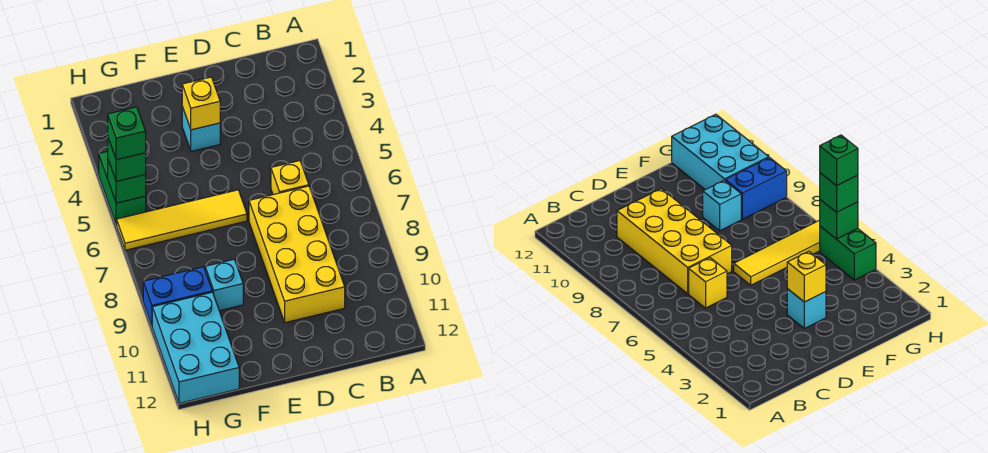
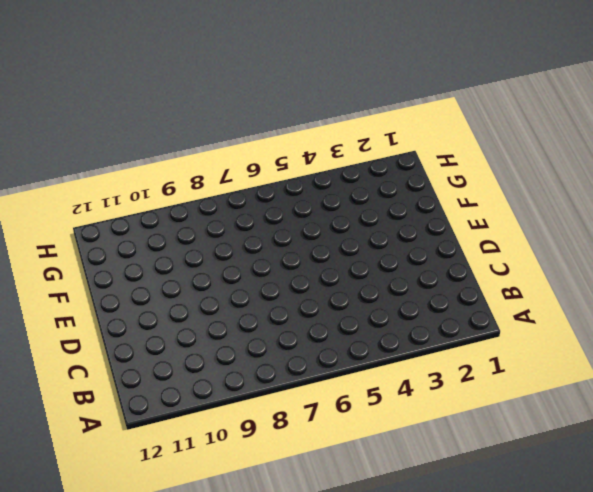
none -> yellow brick C6 level 1
none -> yellow brick C7:D10 level 1
none -> cyan brick E3 level 1

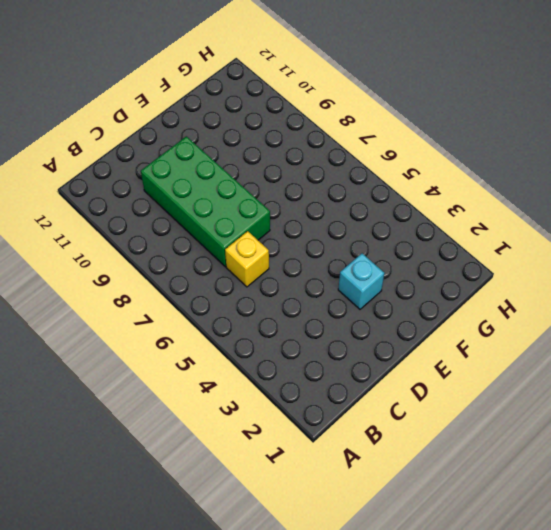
green brick C7:D10 level 1 -> yellow brick C7:D10 level 1
none -> yellow tile E6:H6 level 1
none -> cyan brick F9 level 1
none -> blue brick G9:H9 level 1

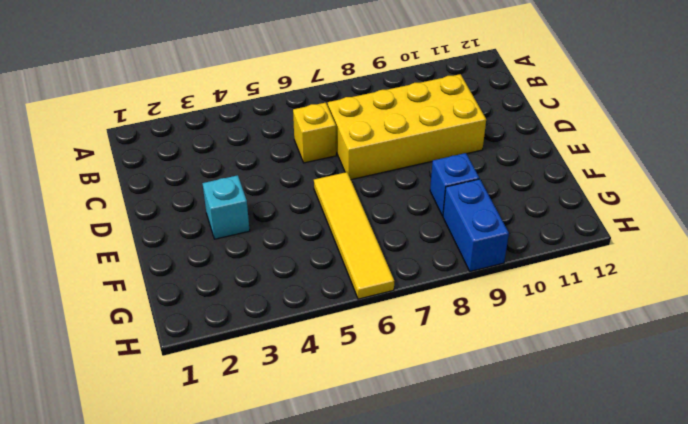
blue brick F9 level 1 -> cyan brick F9 level 1
none -> cyan brick G10:H12 level 1
none -> green brick H4:H5 level 1
none -> yellow brick E3 level 2

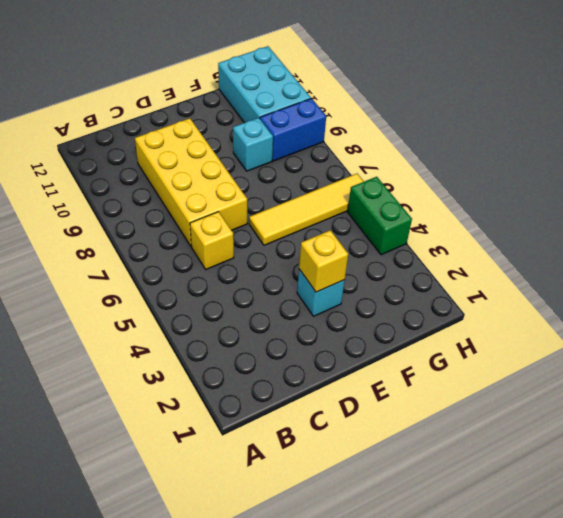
none -> green brick H5 level 2
none -> green brick H5 level 3
none -> green brick H5 level 4

